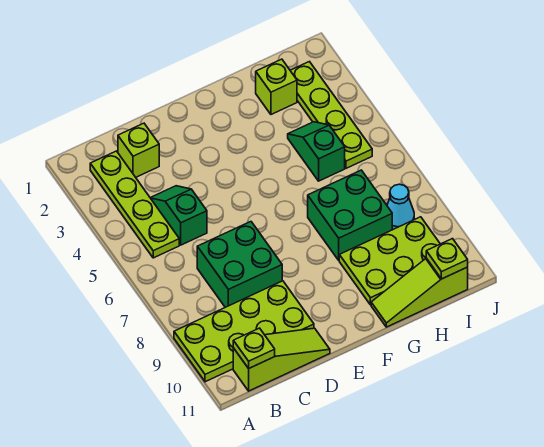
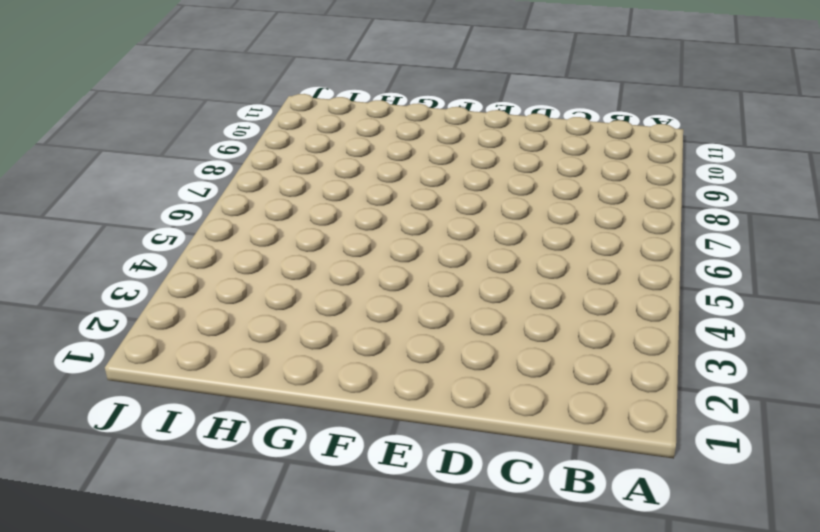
none -> lime plate A9:D10 level 1
none -> lime plate B2:B5 level 1
none -> lime slope B11:D11 level 1 top B

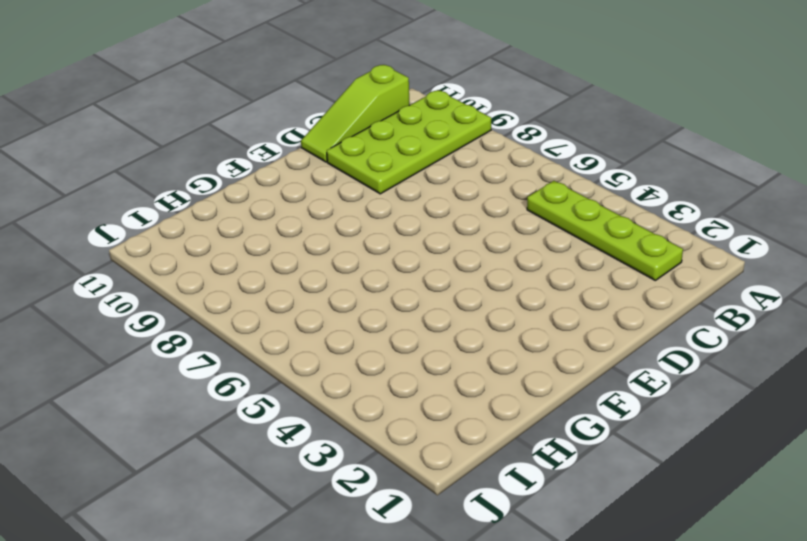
none -> lime brick C2 level 1
none -> green slope C4:C5 level 1 top 5
none -> green brick C7:D8 level 1

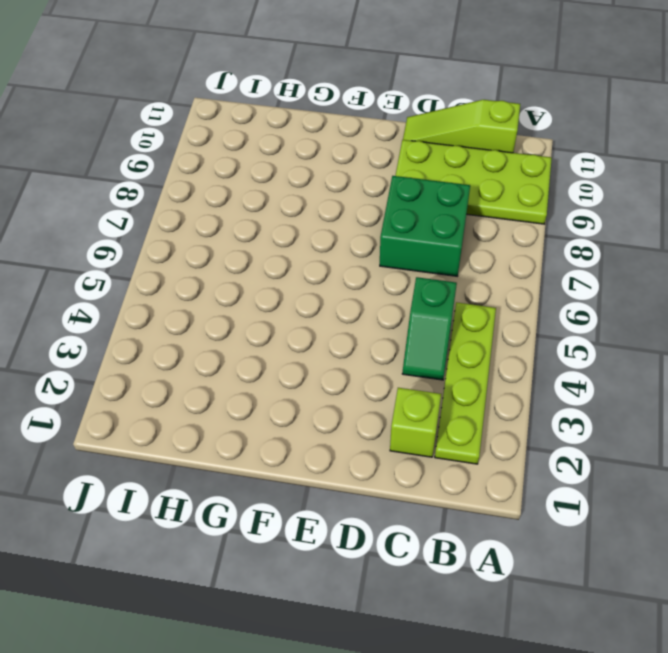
none -> green brick G7:H8 level 1
none -> lime plate G9:I10 level 1
none -> lime slope G11:I11 level 1 top I

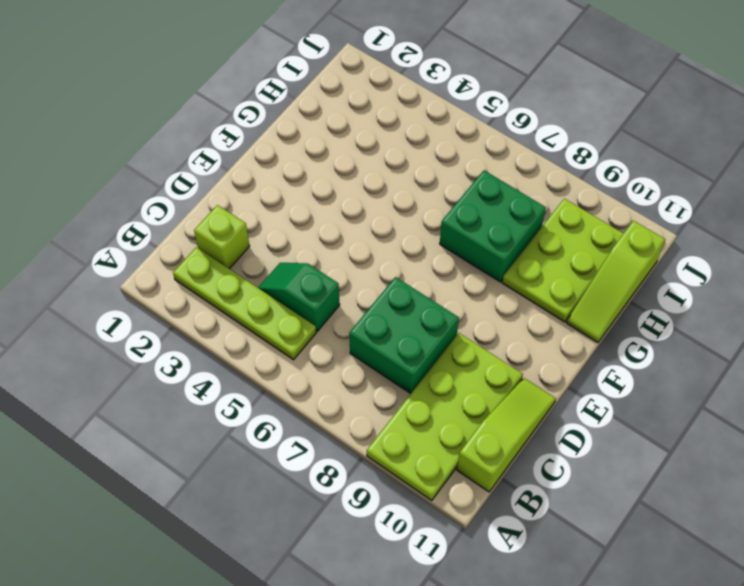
none -> lime brick H2 level 1
none -> green slope H4:H5 level 1 top 5
none -> lime plate I2:I5 level 1

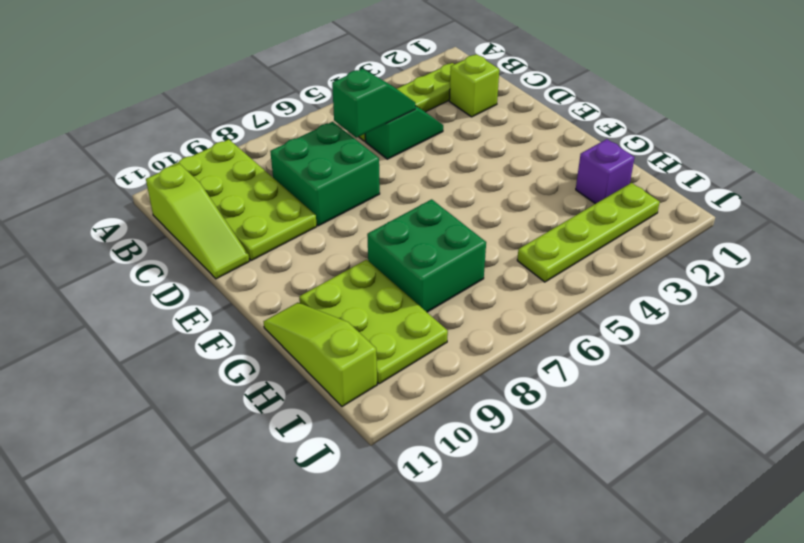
green slope C5:C6 level 2 top 6 -> green slope H4:H5 level 1 top 5
purple brick H2 level 1 -> lime brick H2 level 1
none -> cyan cone I8 level 1
none -> lime plate B11 level 2
none -> lime plate I11 level 2

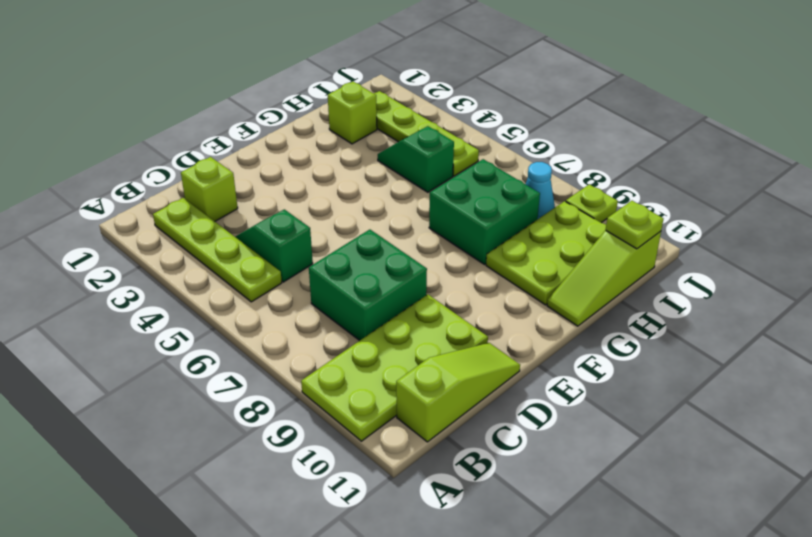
lime plate J9 level 1 -> lime plate B11 level 2

